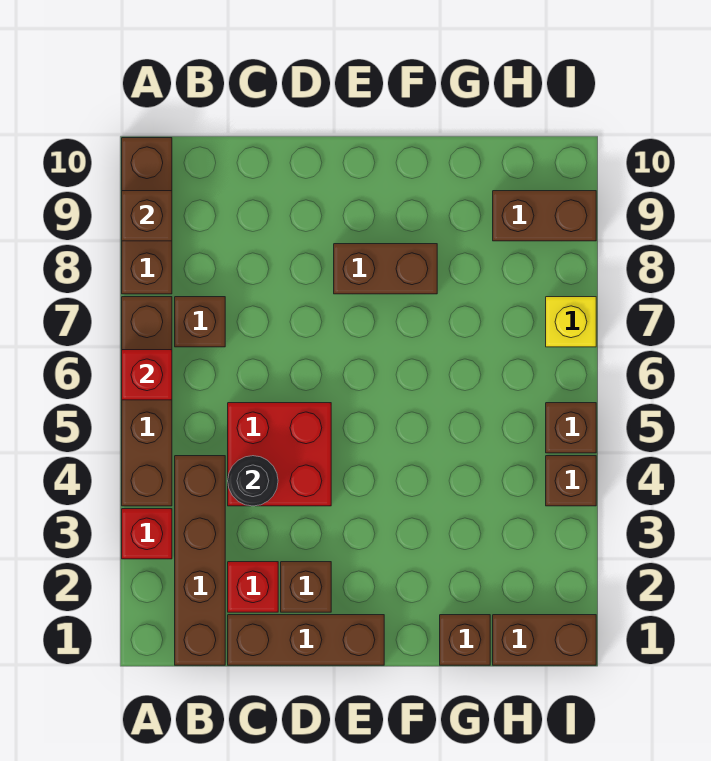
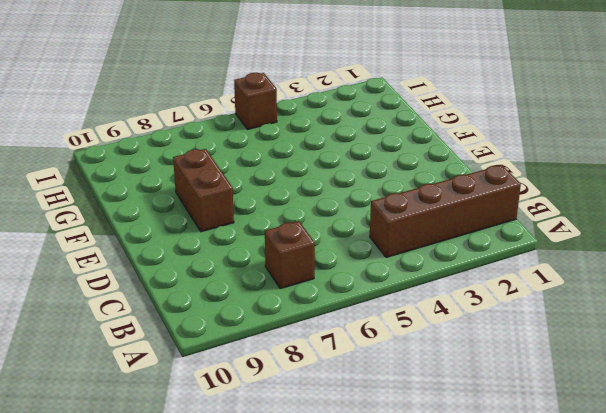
none -> red brick A3 level 1
none -> brown brick A4:A7 level 1
none -> brown brick A8:A10 level 1

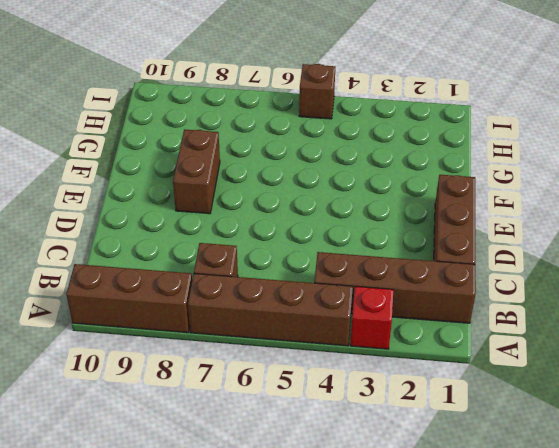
none -> red brick C2 level 1
none -> red brick C4:D5 level 1
none -> brown brick D2 level 1

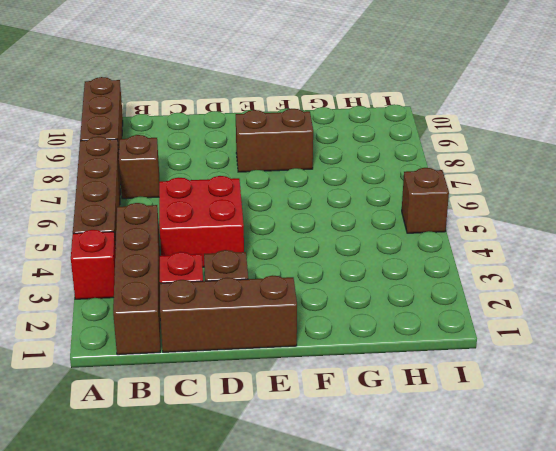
none -> brown brick G1 level 1
none -> brown brick H1:I1 level 1
none -> brown brick H9:I9 level 1

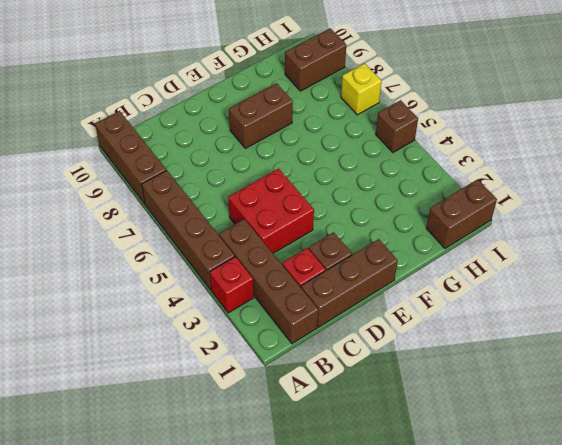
none -> brown brick B7 level 1
none -> brown brick G1 level 1
none -> brown brick I4 level 1

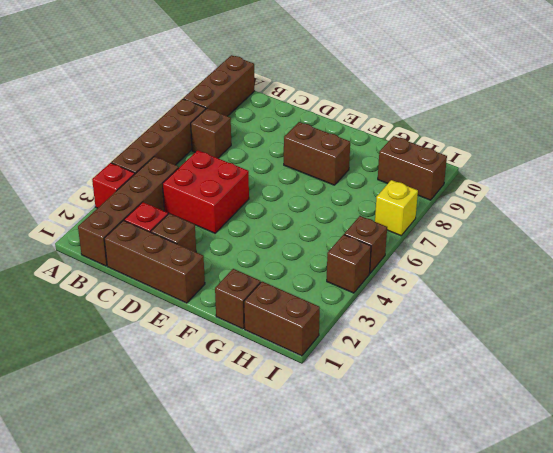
none -> red brick A6 level 2
none -> brown brick A9 level 2
none -> black round brick C4 level 2

